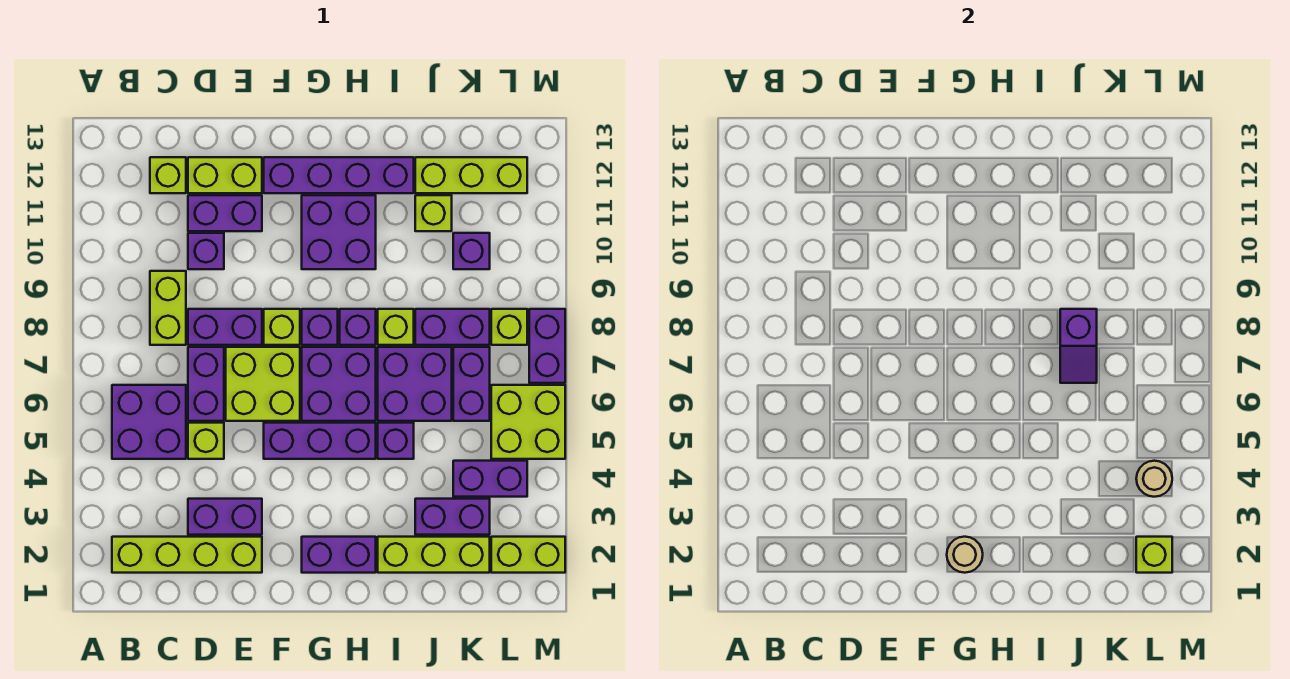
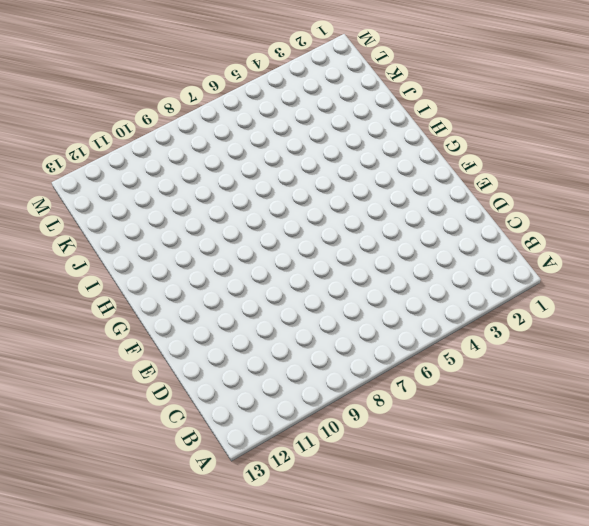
none -> lime brick B2:E2 level 1
none -> purple brick B5:C6 level 1
none -> lime brick C8:C9 level 1
none -> lime brick C12 level 1

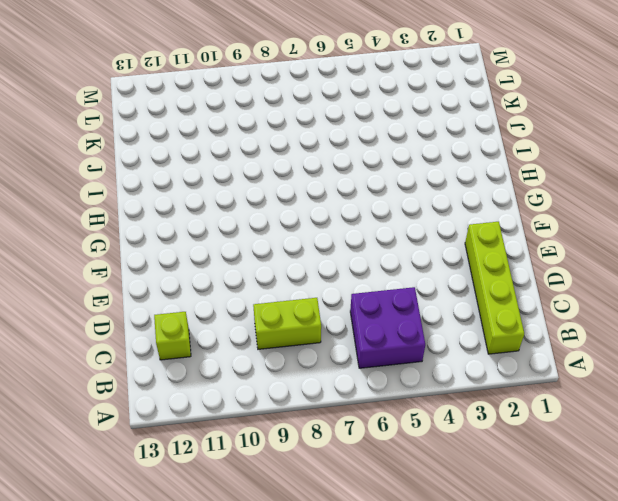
none -> purple brick D3:E3 level 1
none -> lime brick D5 level 1
none -> purple brick D6:D7 level 1
none -> purple brick D8:E8 level 1

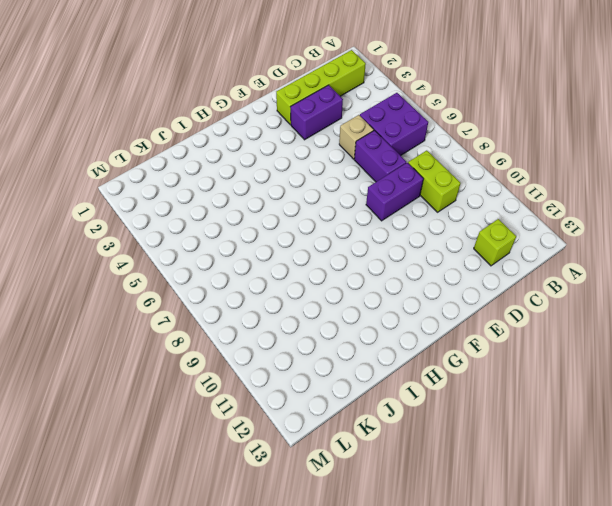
tan brick D5 level 1 -> lime brick D5 level 1
none -> purple brick D10 level 1
none -> purple brick D11:E11 level 1
none -> lime brick D12:E12 level 1
none -> lime brick E6:F7 level 1

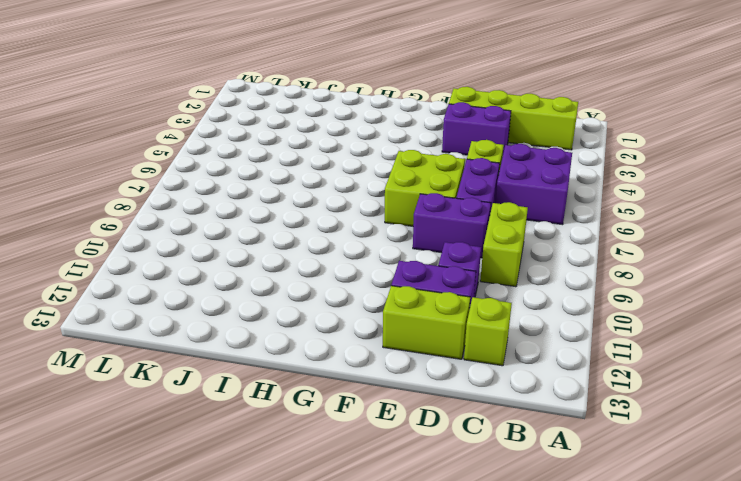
none -> purple brick F5:H5 level 1
none -> lime brick F8 level 1
none -> purple brick F12:I12 level 1
none -> purple brick G2:H2 level 1

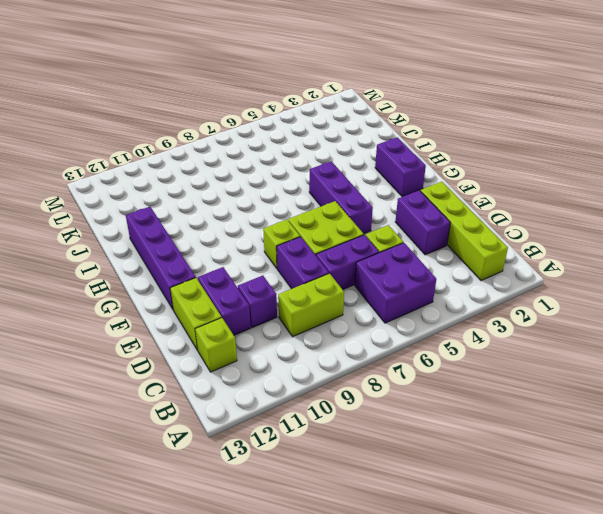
none -> purple brick G6:H7 level 1
none -> purple brick G8 level 1
none -> purple brick G10:H11 level 1
none -> purple brick H8 level 1

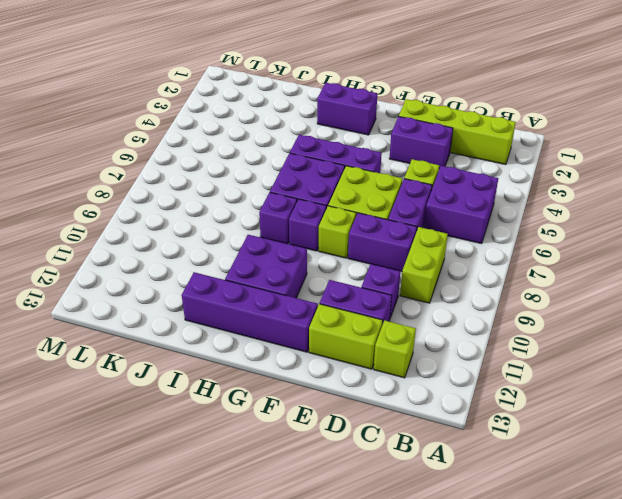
none -> lime brick I2:K2 level 1
none -> purple brick I5 level 1
none -> purple brick I6:J7 level 1
none -> lime brick I8 level 1

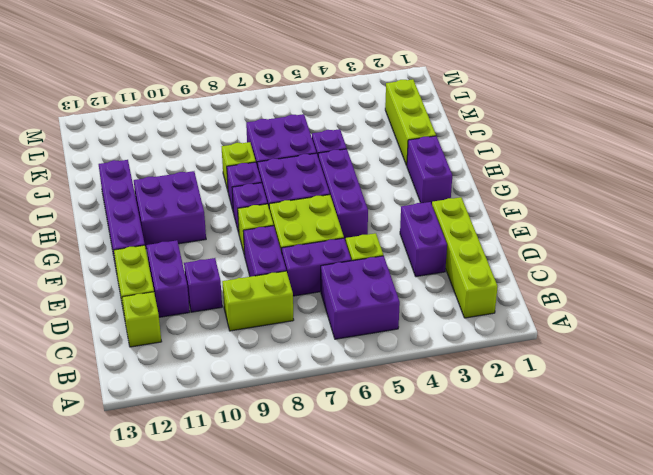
none -> purple brick J3:K3 level 1
none -> purple brick J8:K8 level 1
none -> lime brick J11 level 1
none -> lime brick J12:L12 level 1

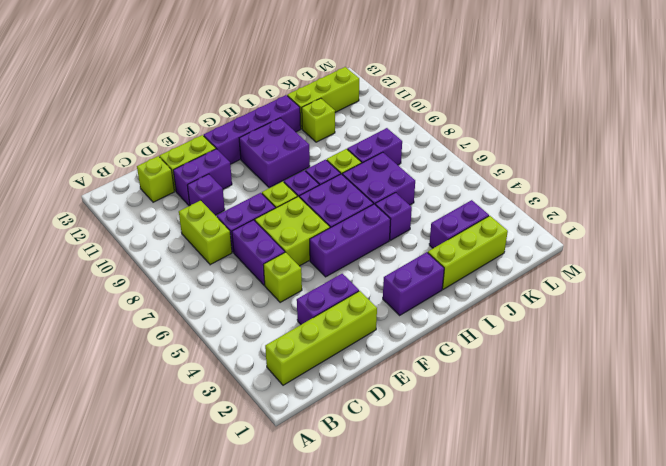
none -> purple brick B5:C6 level 1
none -> purple brick K4:L4 level 1
none -> purple brick K6:K7 level 1
none -> purple brick K10 level 1

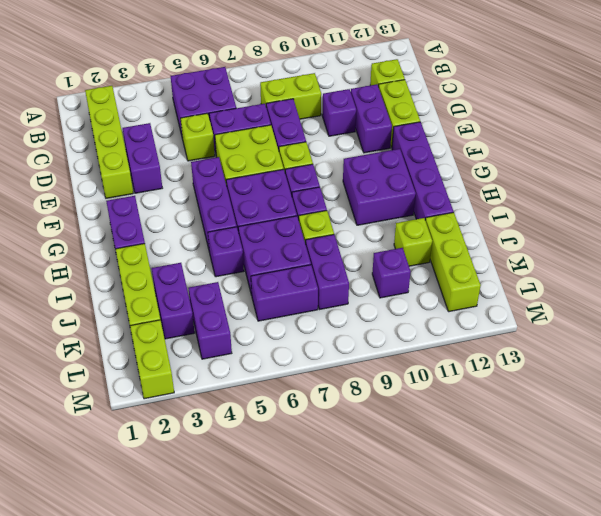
none -> lime brick L5:M6 level 1
none -> lime brick L8 level 1
none -> purple brick M7:M8 level 1
none -> tan round brick G2 level 2

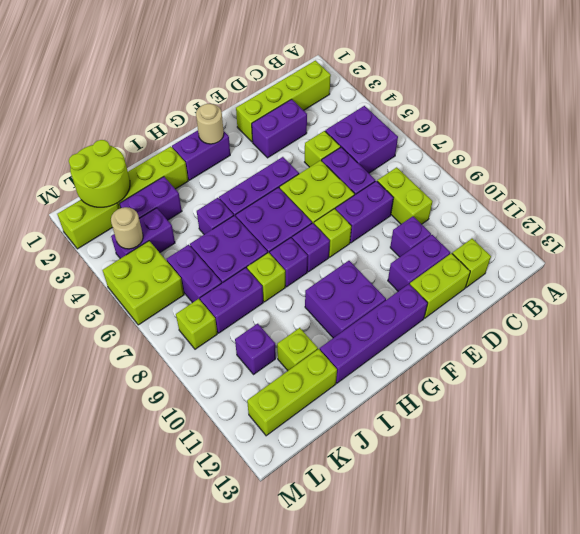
lime round brick K1:L2 level 2 -> lime brick L2 level 2
none -> purple brick M7:M8 level 1
none -> purple slope J7:J8 level 2 top 8

